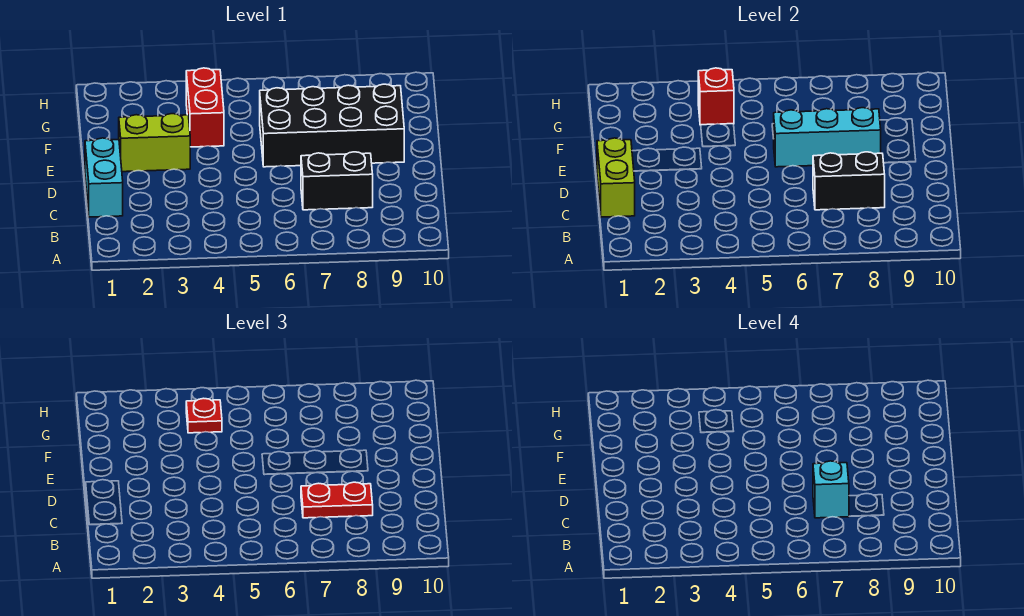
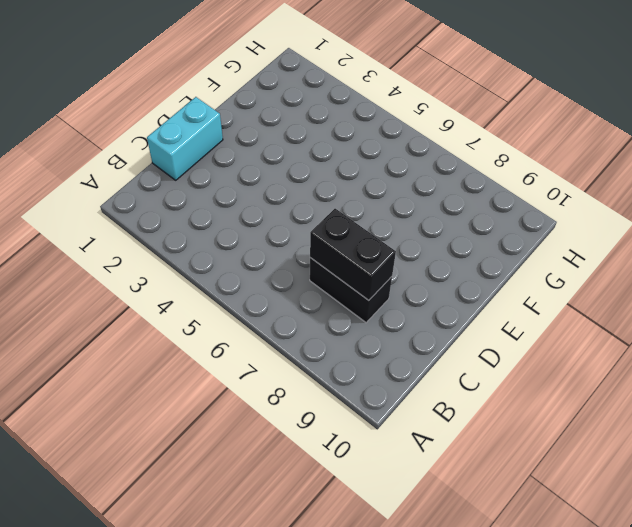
none -> lime brick E2:E3 level 1
none -> black brick E6:F9 level 1
none -> red brick F4:G4 level 1

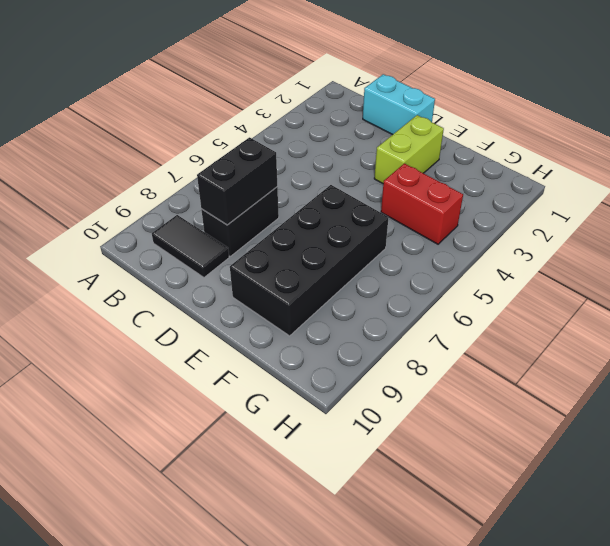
black tile B9:C9 level 1 -> none
none -> lime brick C1:D1 level 2
none -> cyan brick E6:E8 level 2
none -> red brick G4 level 2

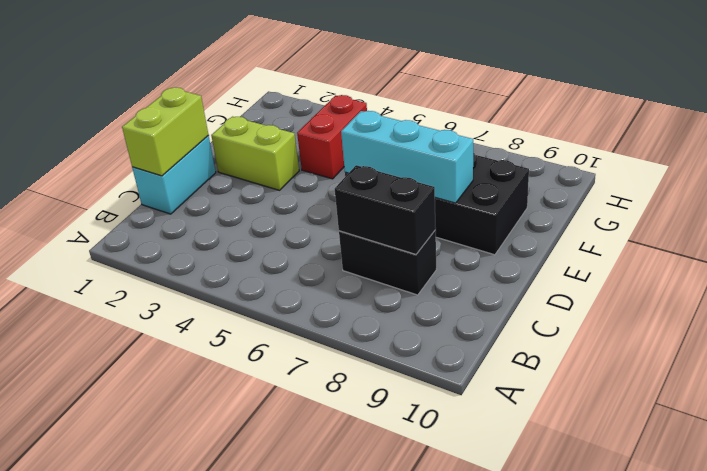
none -> red brick G4 level 2
none -> red plate C7:C8 level 3
none -> red plate G4 level 3

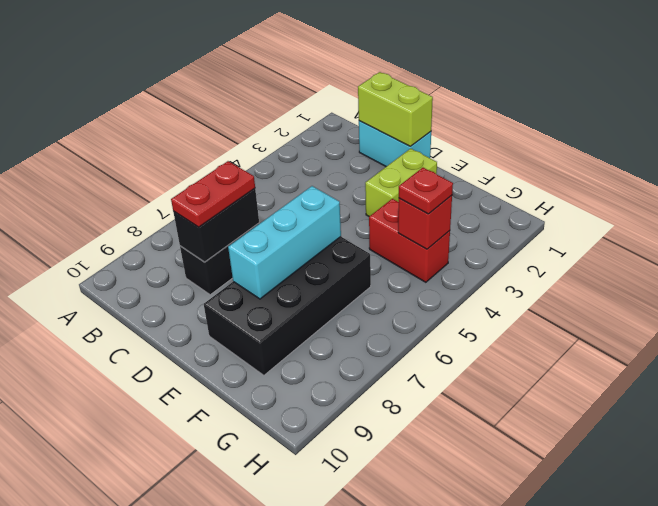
none -> cyan brick C7 level 4

